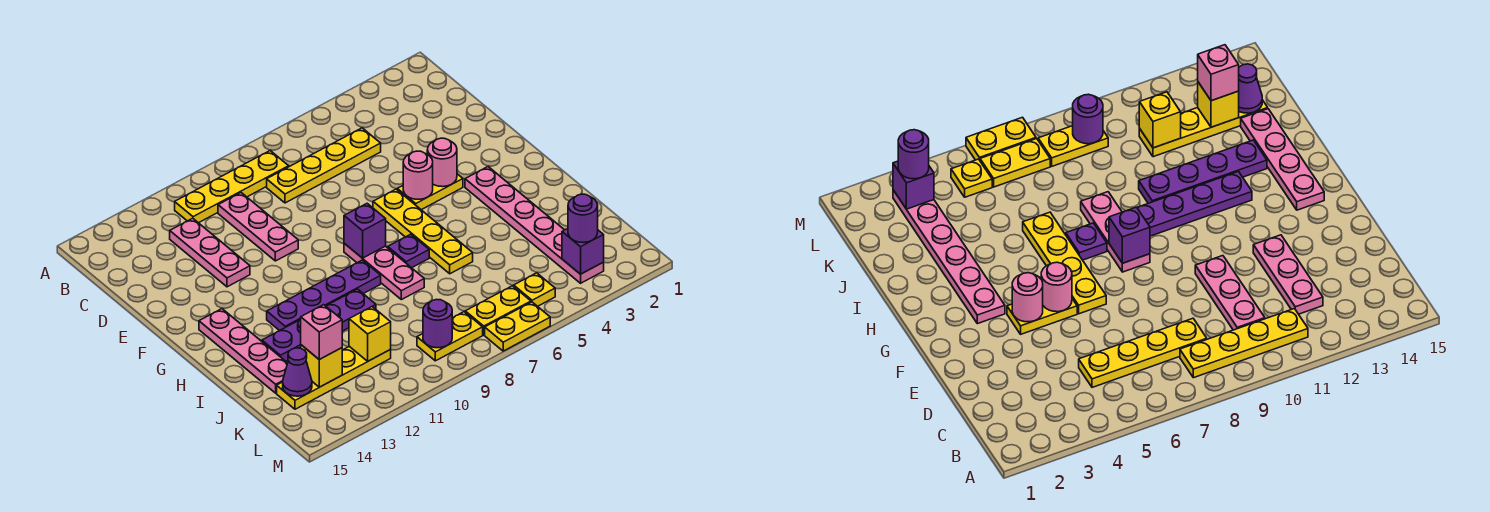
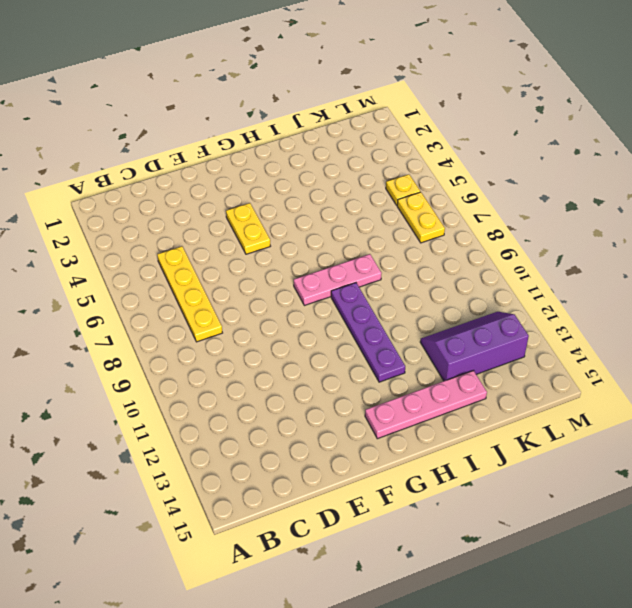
purple slope J12:L13 level 1 top 13 -> yellow plate K11:K14 level 1
none -> yellow plate B8:B11 level 1
none -> pink plate C10:E10 level 1
none -> pink plate C12:E12 level 1

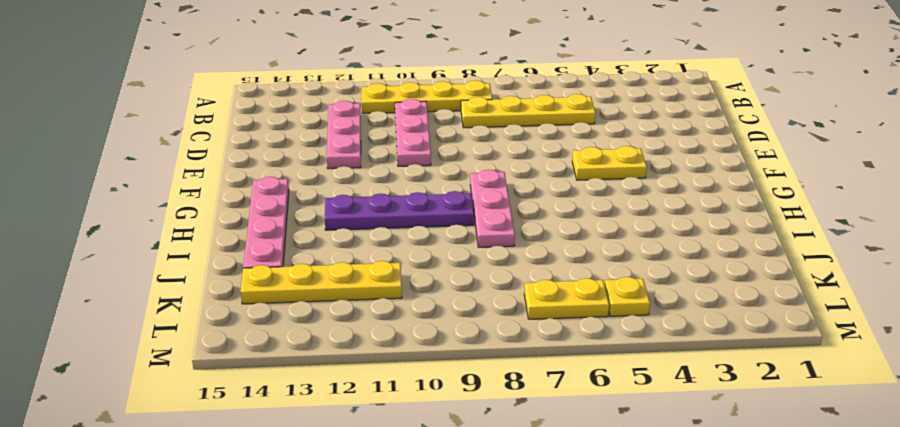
none -> yellow plate F6:I6 level 1
none -> pink plate G3:L3 level 1
none -> purple plate H7 level 1

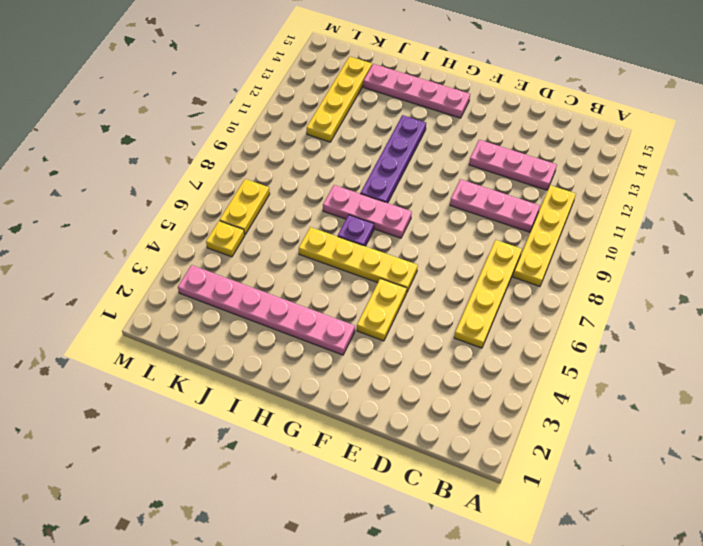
none -> purple plate I10:I13 level 1
none -> yellow plate L8:L9 level 1
none -> yellow plate M6:M7 level 1

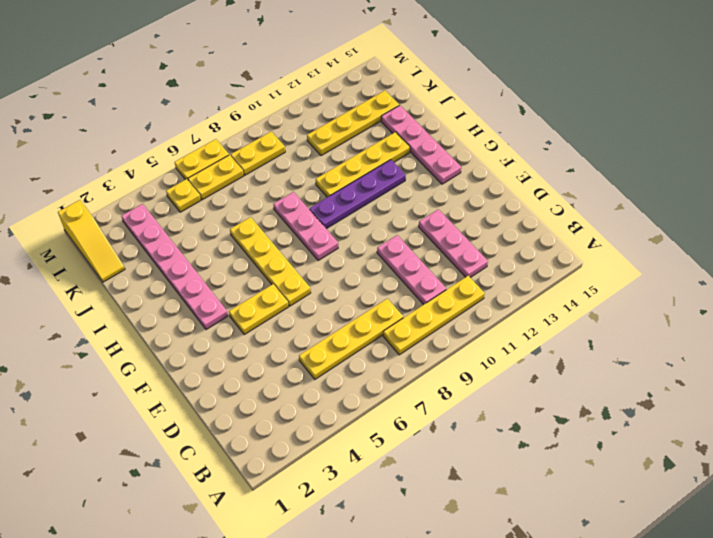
yellow plate I10:I13 level 1 -> purple plate I10:I13 level 1
yellow slope K1:M1 level 1 top M -> none
none -> purple plate H7 level 1
none -> pink round brick F4 level 2
none -> pink round brick F5 level 2

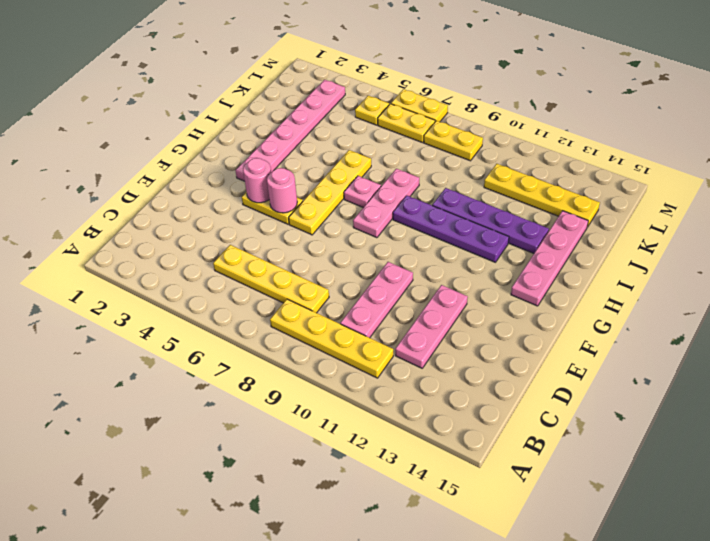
pink plate H7 level 1 -> purple plate H7 level 1
none -> purple brick G8 level 2
none -> yellow brick K11 level 2
none -> yellow brick K13 level 2

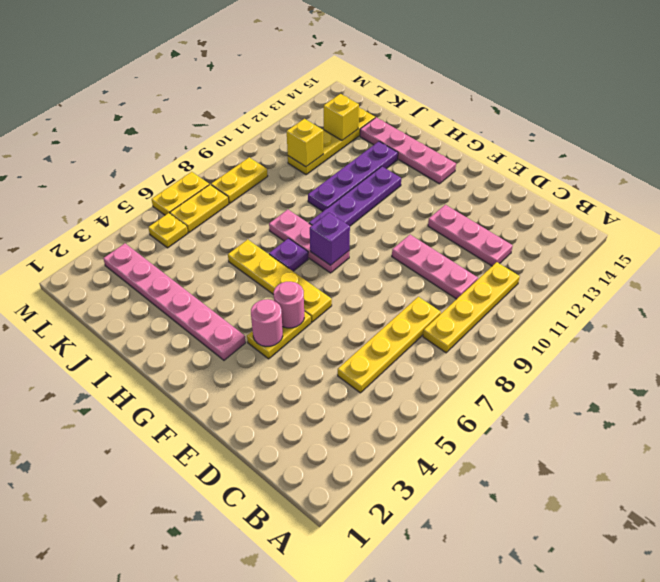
none -> purple cone K14 level 2
none -> purple brick L3 level 2
none -> purple round brick L9 level 2

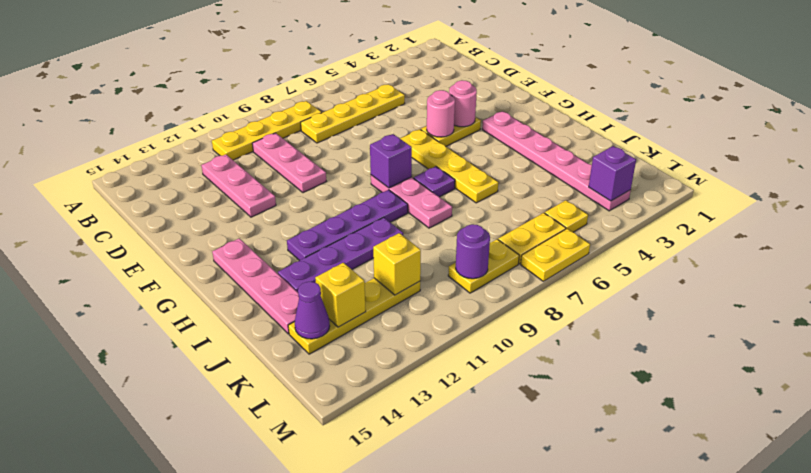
none -> pink brick K13 level 3
none -> purple round brick L3 level 3

